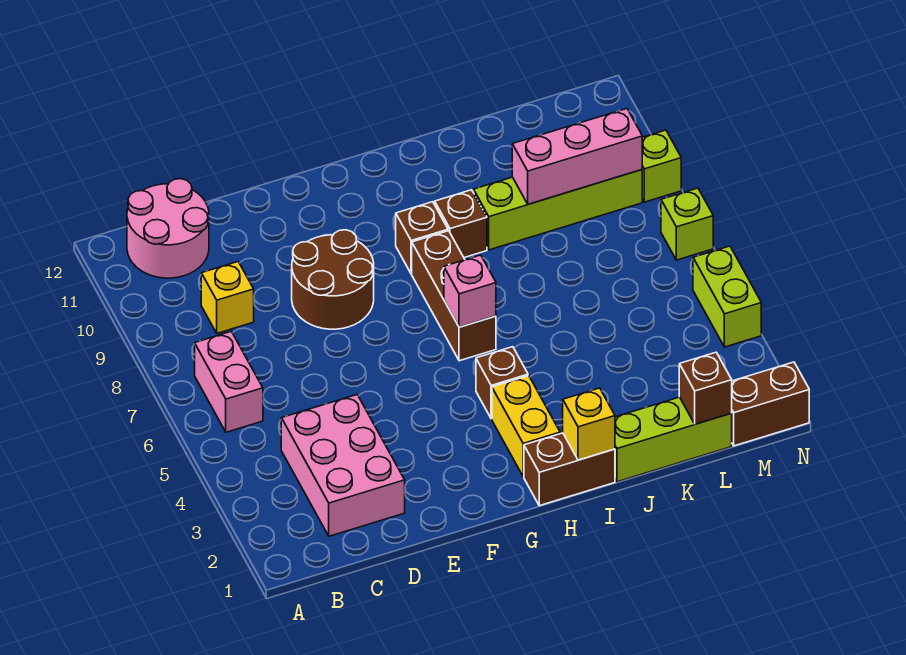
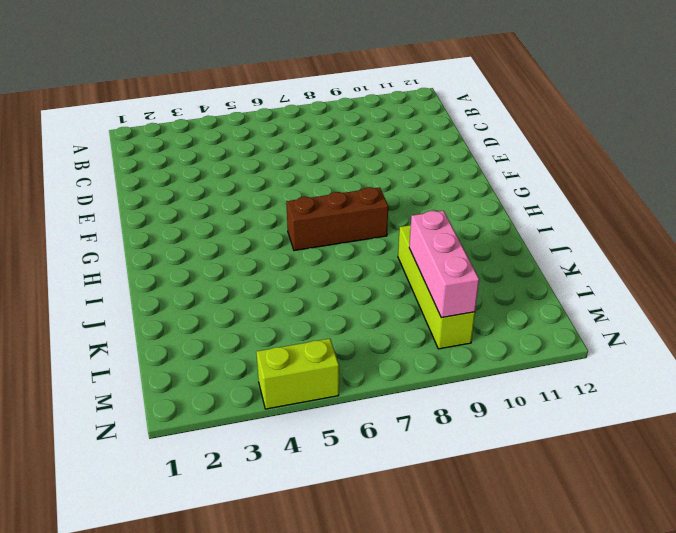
none -> pink brick B6:B7 level 1
none -> pink round brick B11:C12 level 1
none -> pink brick C2:D4 level 1

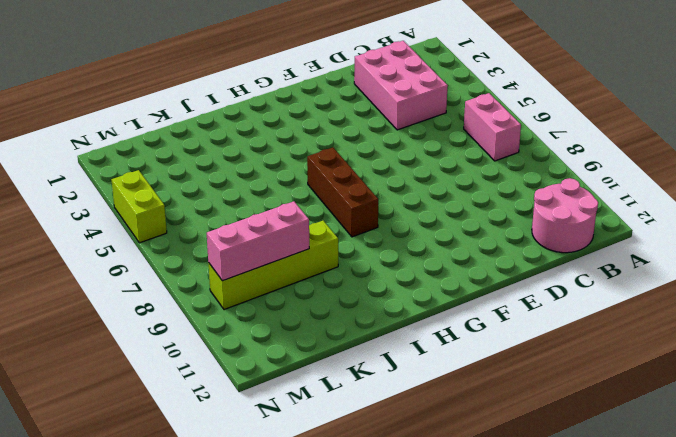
none -> yellow brick C9 level 1
none -> brown round brick E8:F9 level 1
none -> brown brick H1:I1 level 1

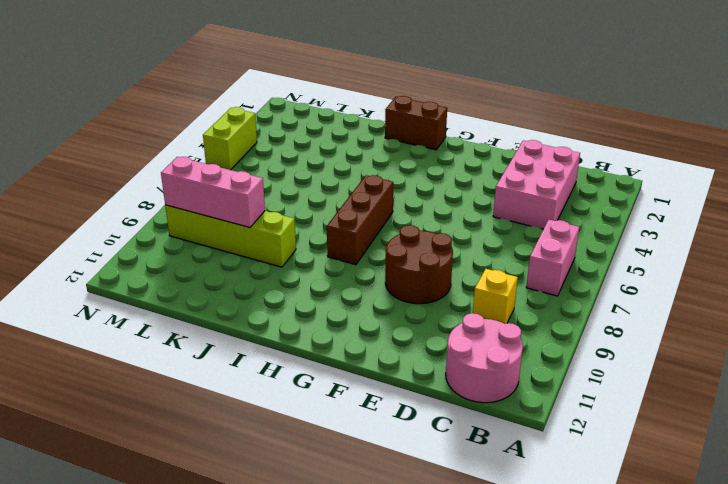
none -> yellow brick H2:H3 level 1
none -> brown brick H4 level 1
none -> brown brick H9 level 1

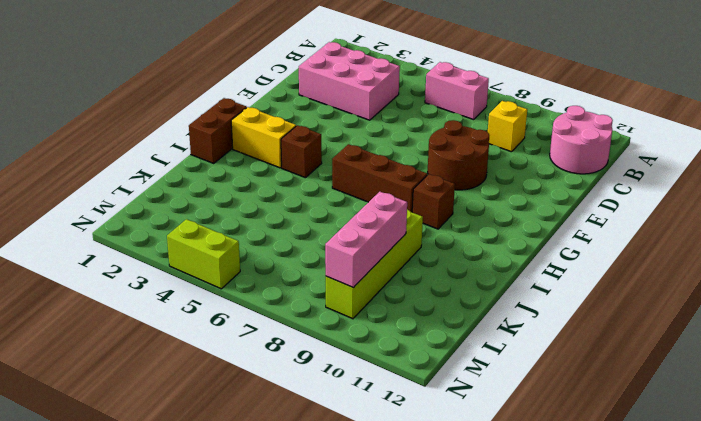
none -> brown brick I9 level 1
none -> lime brick J1:L1 level 1
none -> brown brick M1:N1 level 1

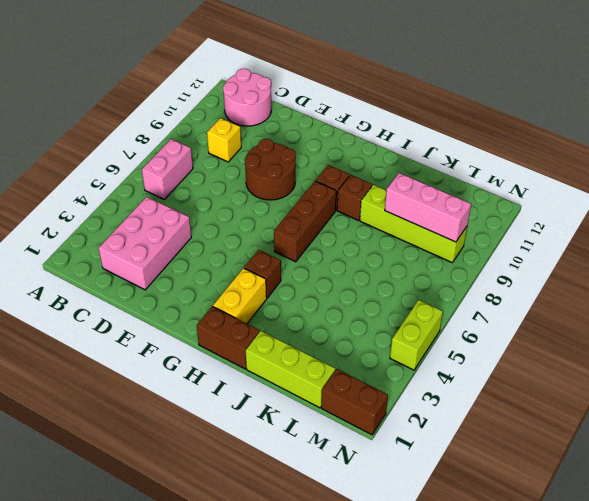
none -> lime brick N7 level 1
none -> lime brick N9 level 1
none -> pink brick H6 level 2

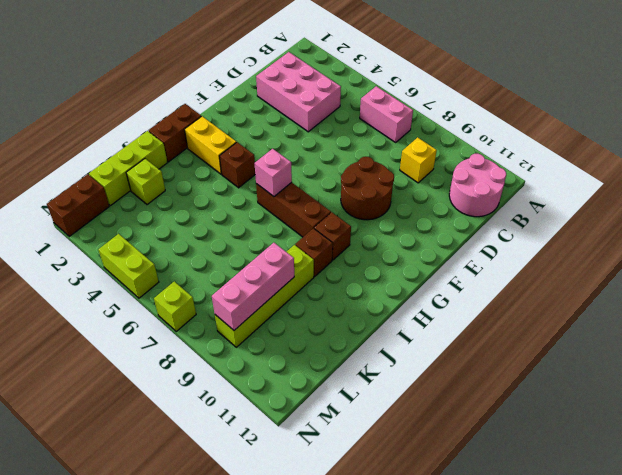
lime brick K2 level 1 -> lime brick N9 level 1
none -> yellow brick I1 level 2
none -> brown brick L1 level 2

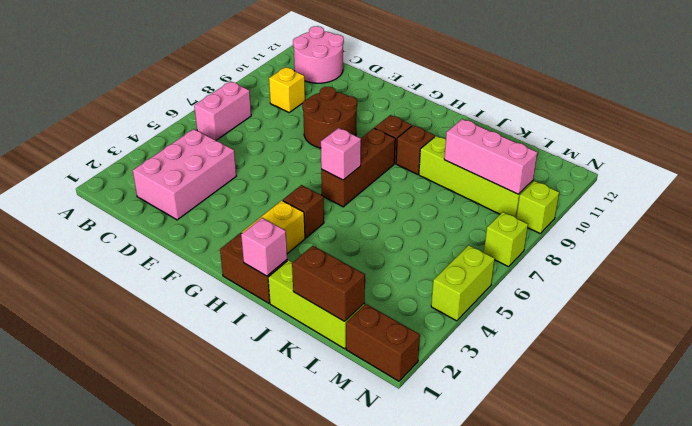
pink brick I1 level 2 -> yellow brick I1 level 2
brown brick K1:L1 level 2 -> brown brick L1 level 2

